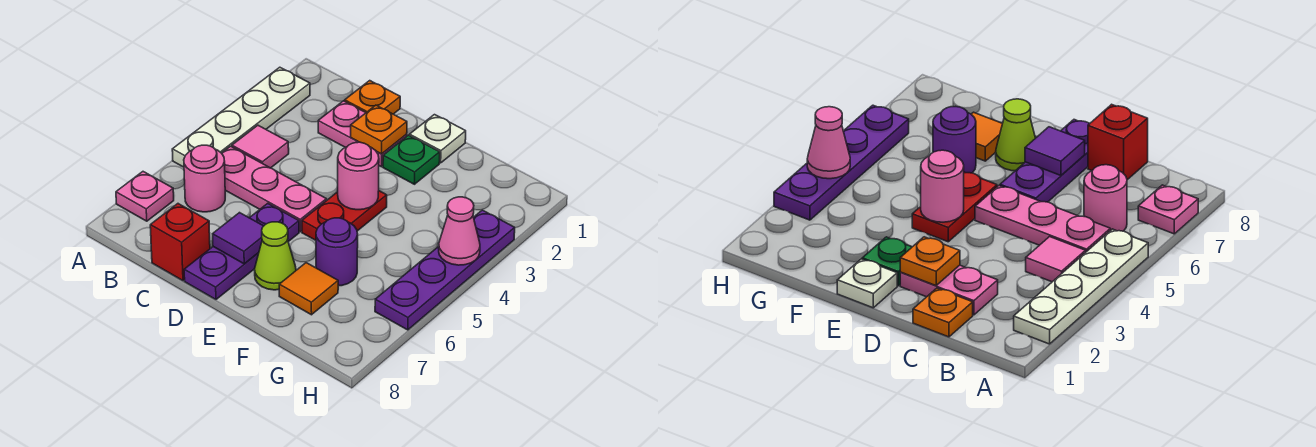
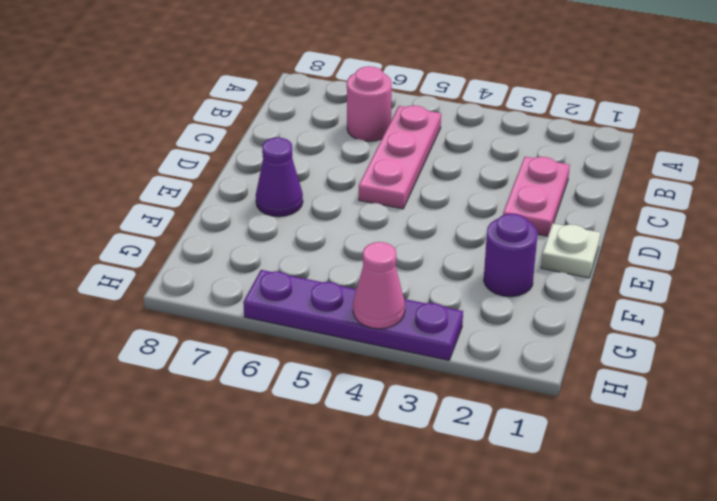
purple cone E7 level 1 -> lime cone E7 level 1
purple round brick F2 level 1 -> purple round brick F6 level 1
none -> white plate A2:A5 level 1
none -> pink plate A7 level 1
none -> pink tile B4 level 1

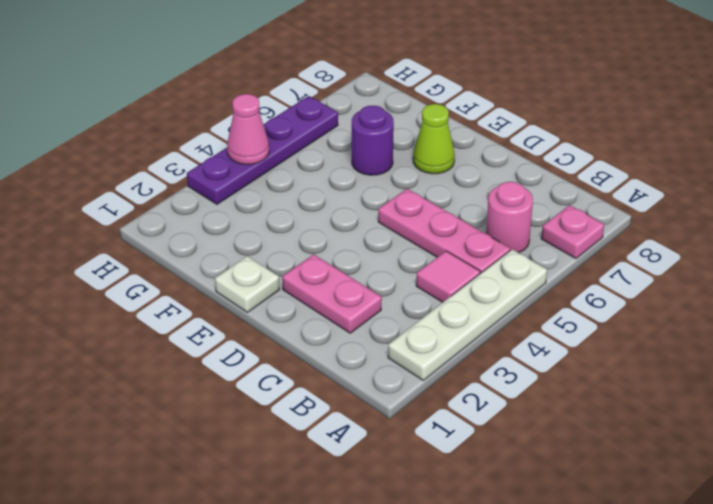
none -> orange plate C1 level 1
none -> red brick C8 level 1
none -> purple plate D6:D8 level 1

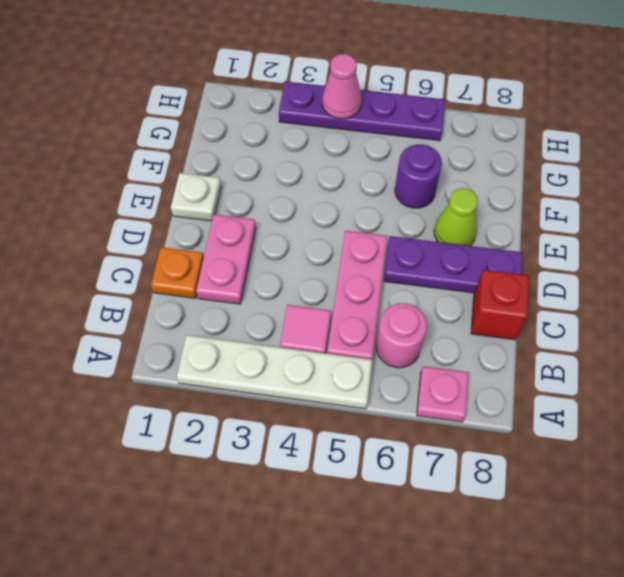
none -> green plate E2 level 1
none -> red plate E4:E5 level 1
none -> orange tile F7 level 1

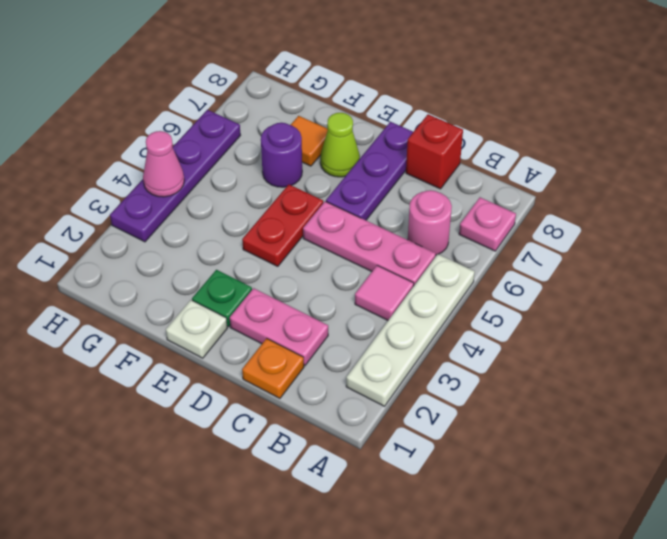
none -> orange plate D2 level 2
none -> purple tile D7 level 2
none -> pink round brick E4 level 2

